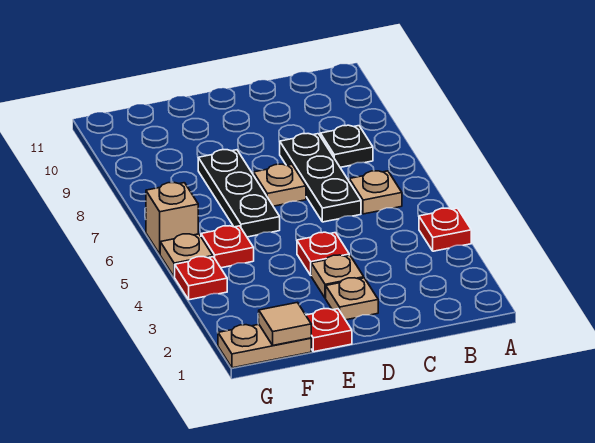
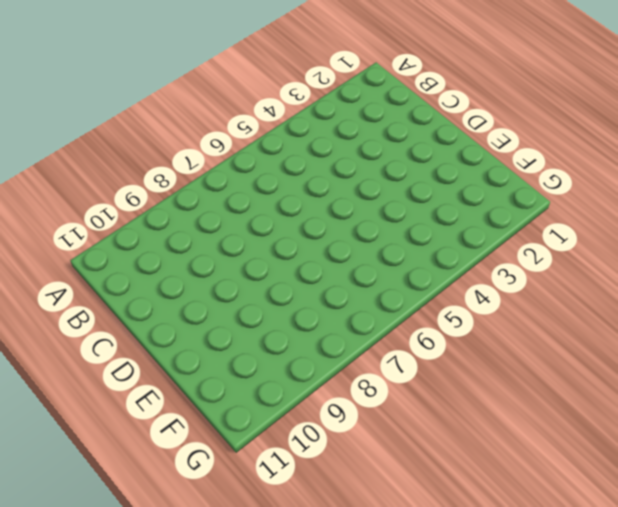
none -> red plate A4 level 1
none -> tan plate B6 level 1
none -> black plate B8 level 1

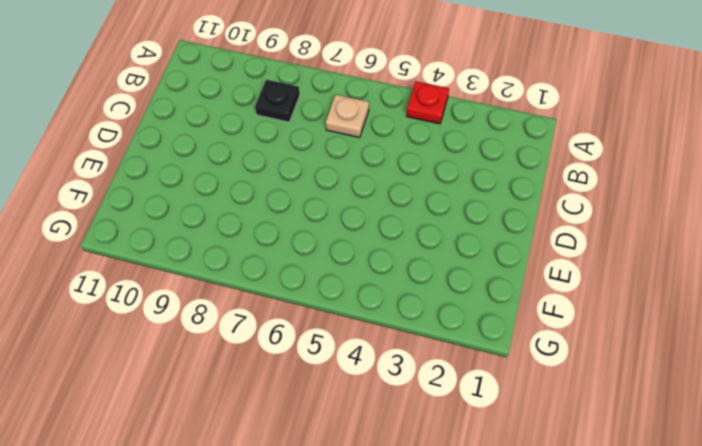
none -> black plate C6:C8 level 1
none -> tan plate D2 level 1
none -> tan plate D3 level 1

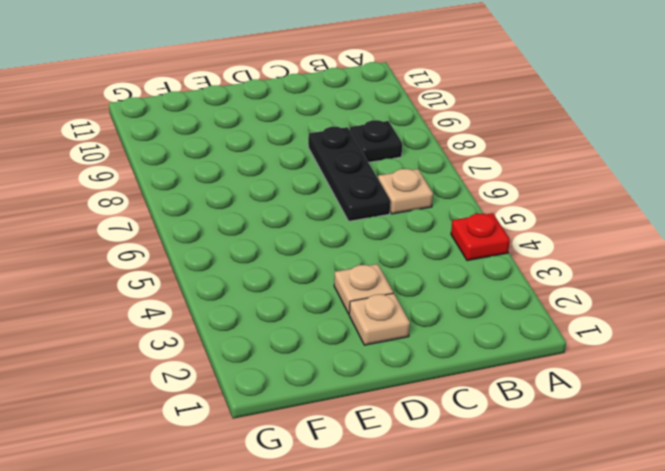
none -> red plate D4 level 1
none -> tan plate D7 level 1
none -> red plate E1 level 1

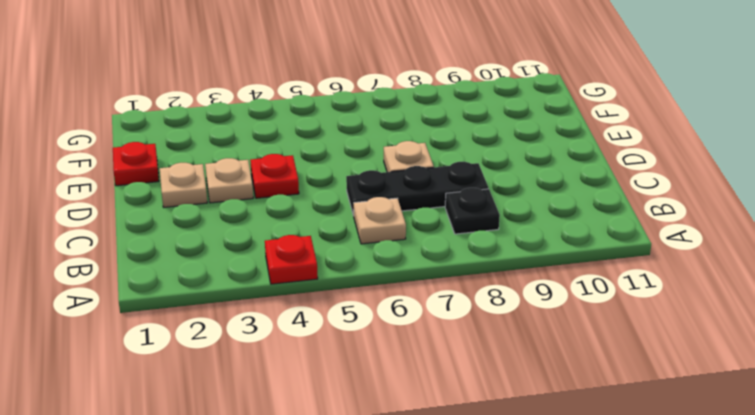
none -> black plate E6:E8 level 1
none -> tan plate F1:G1 level 1
none -> red plate F5 level 1

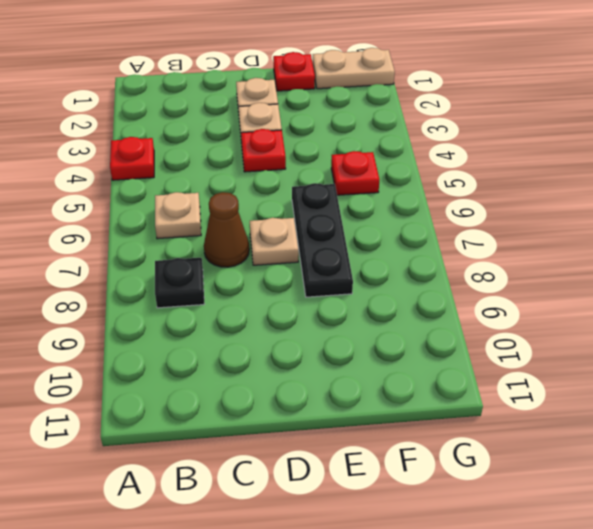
brown cone C7 level 1 -> black plate C6:C8 level 1
none -> red plate G4 level 1
none -> tan plate G5 level 1
none -> tan brick G6 level 1

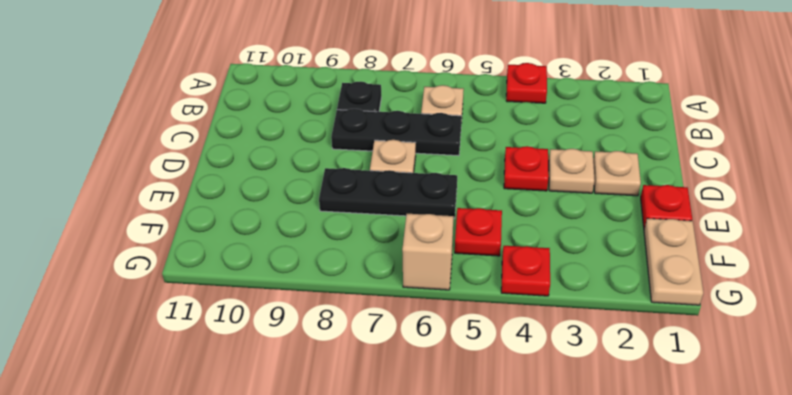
none -> tan plate G5 level 1
none -> tan tile F1 level 2

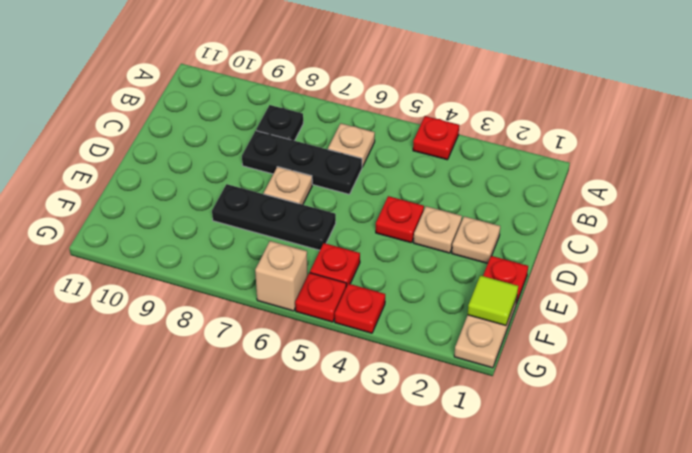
lime tile F1 level 2 -> tan tile F1 level 2
red plate G5 level 1 -> tan plate G5 level 1

